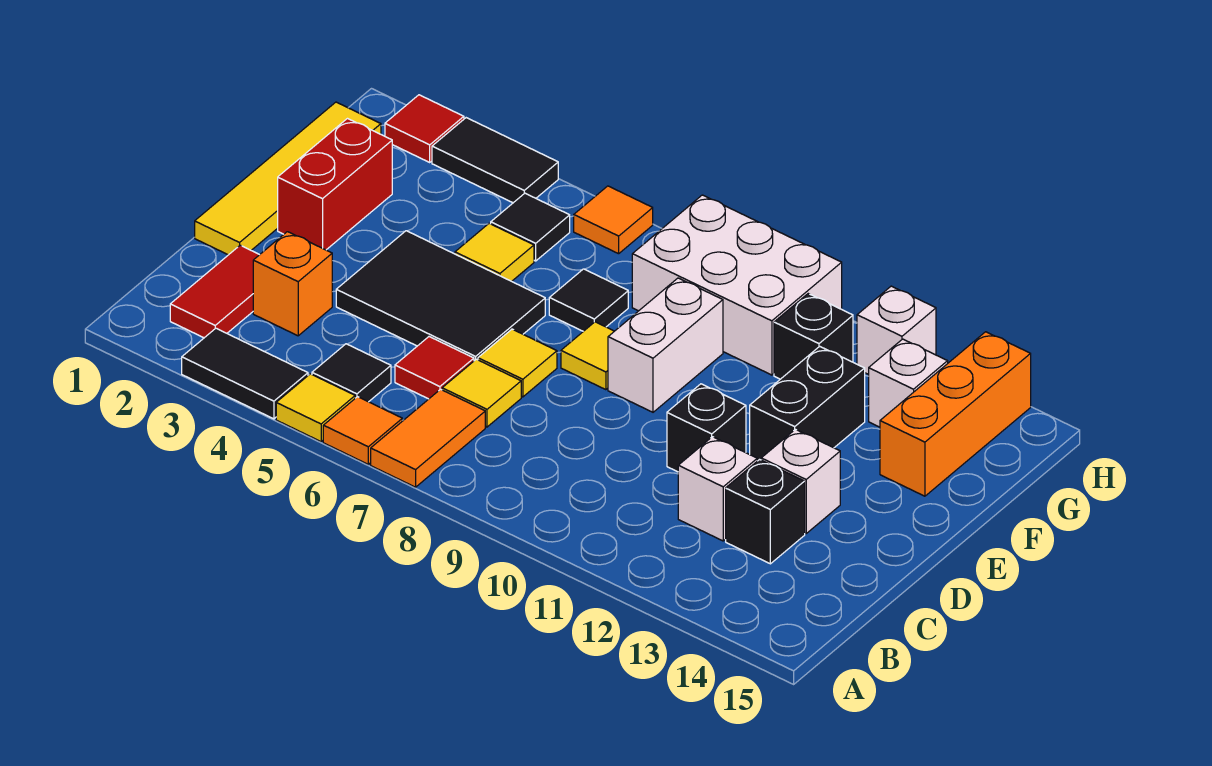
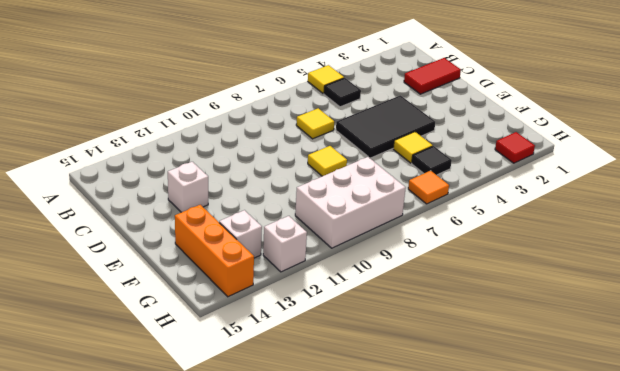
red tile C1:C2 level 1 -> red tile B2:C2 level 1
none -> black tile A3:A4 level 1
none -> orange tile A6 level 1
none -> orange tile A7:B7 level 1
none -> orange brick C3 level 1

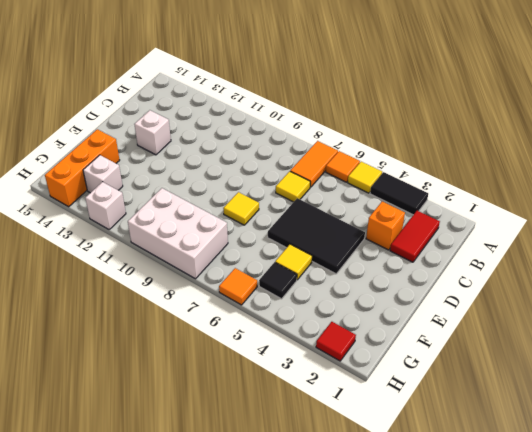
none -> black tile B5 level 1
none -> red tile C6 level 1
none -> white brick C12 level 1
none -> black brick C13 level 1

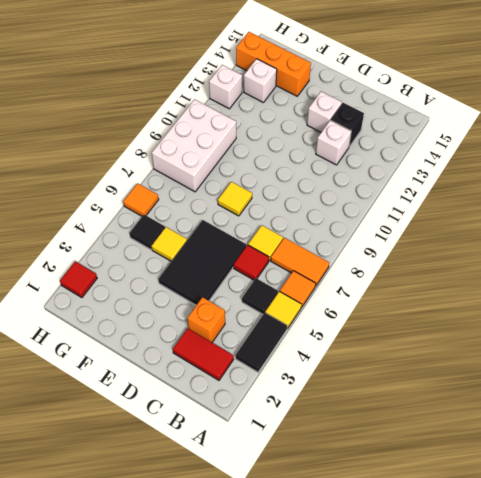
none -> yellow tile D1:G1 level 1
none -> yellow tile D7 level 1
none -> black brick D11 level 1
none -> red brick E2:F2 level 1

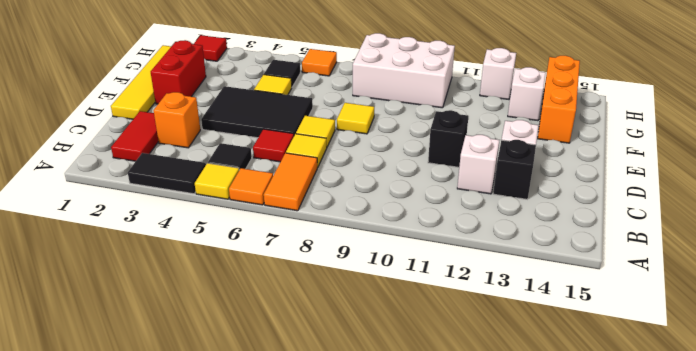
none -> white brick E9:F9 level 1
none -> black brick E12:F12 level 1
none -> black tile F7 level 1
none -> black brick G11 level 1

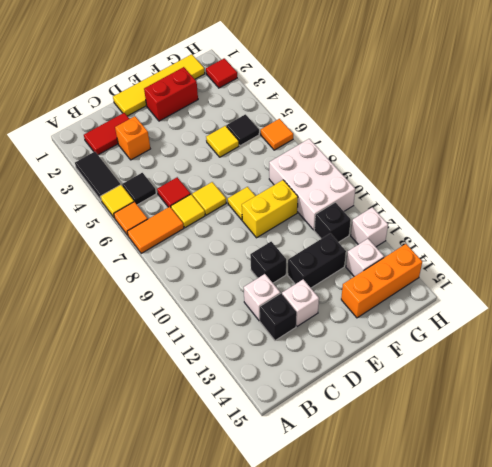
yellow brick E9:F9 level 1 -> white brick E9:F9 level 1
none -> black tile D4:E6 level 1
none -> black tile F7 level 1
none -> black tile H3:H4 level 1

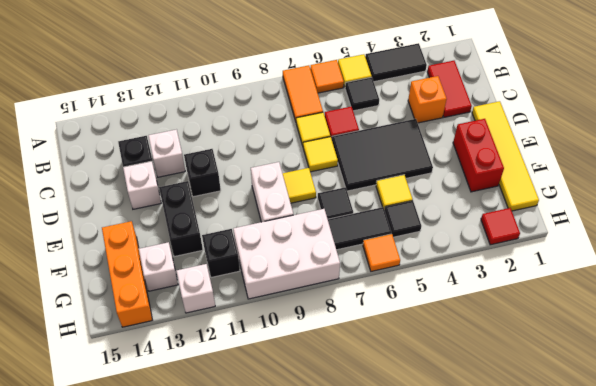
black tile G6:G7 level 1 -> black tile H3:H4 level 1

